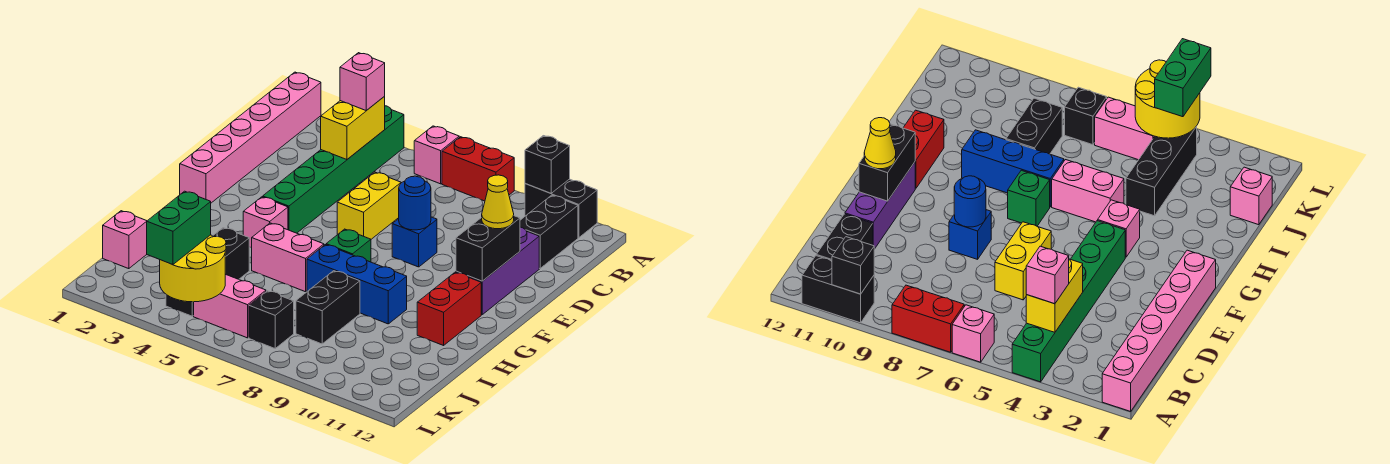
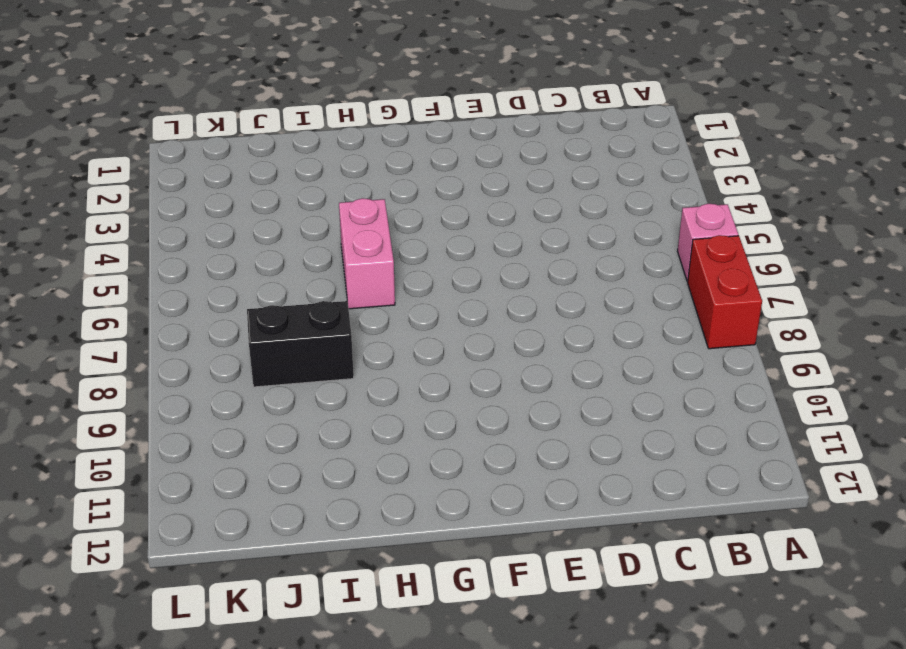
none -> pink brick A1:F1 level 1
none -> green brick A4:F4 level 1
none -> black brick A10:A11 level 1

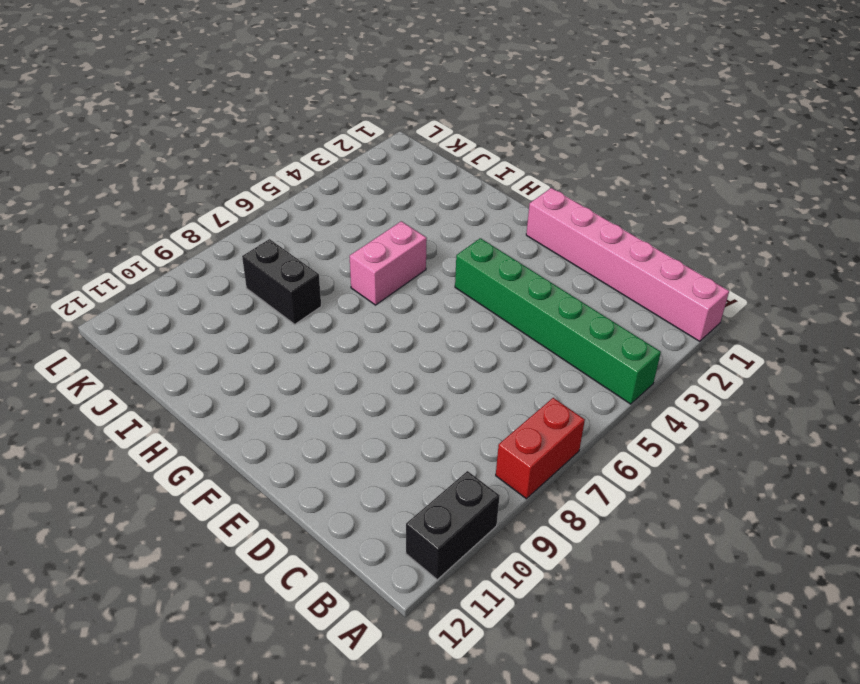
none -> pink brick A6 level 1
none -> black brick B11:C11 level 1
none -> yellow brick D6:E6 level 1

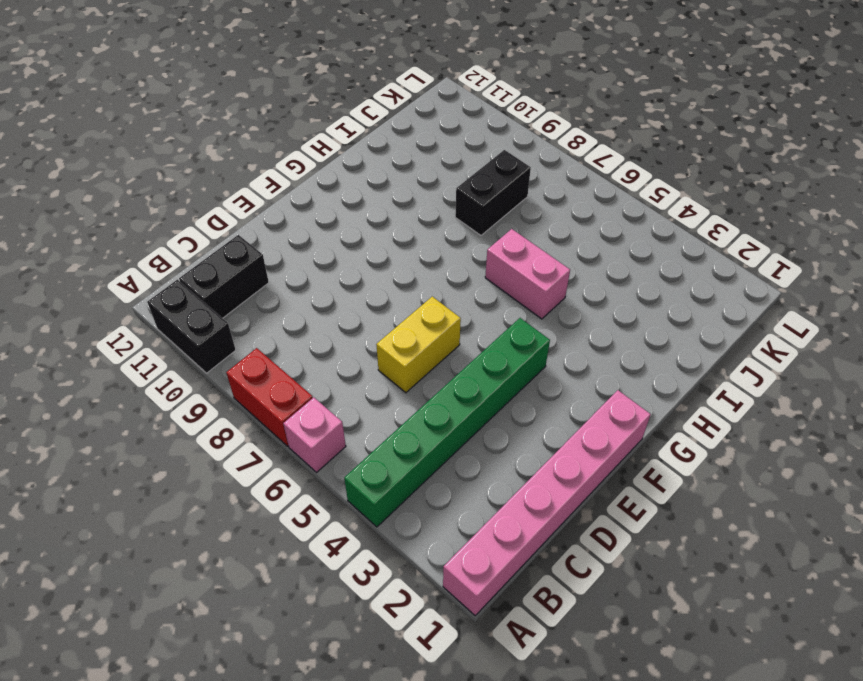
none -> purple brick D11:F11 level 1
none -> blue brick E8 level 1
none -> pink brick G4 level 1

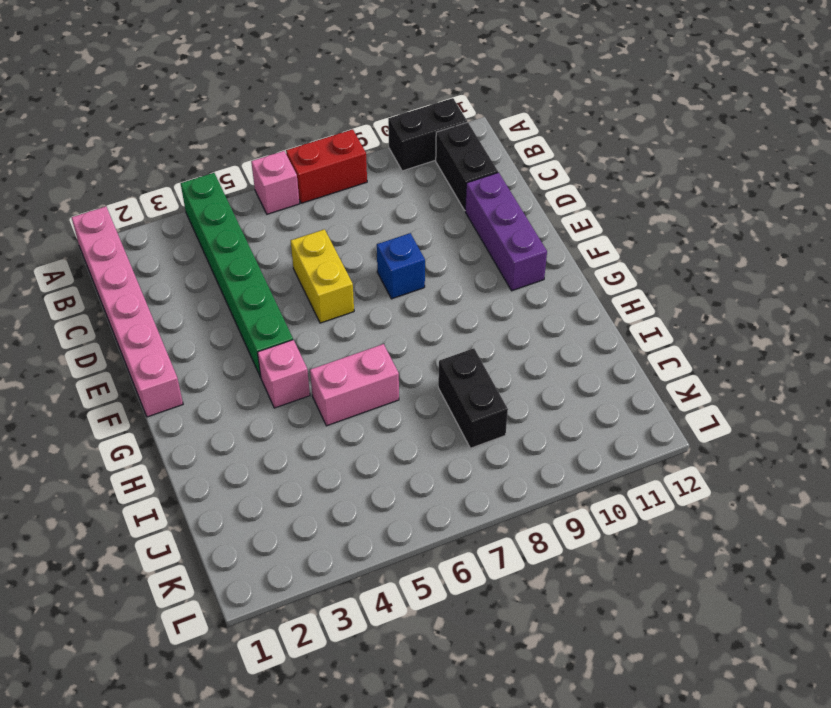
none -> green brick G7 level 1
none -> red brick G11:H11 level 1
none -> blue brick H7:H9 level 1

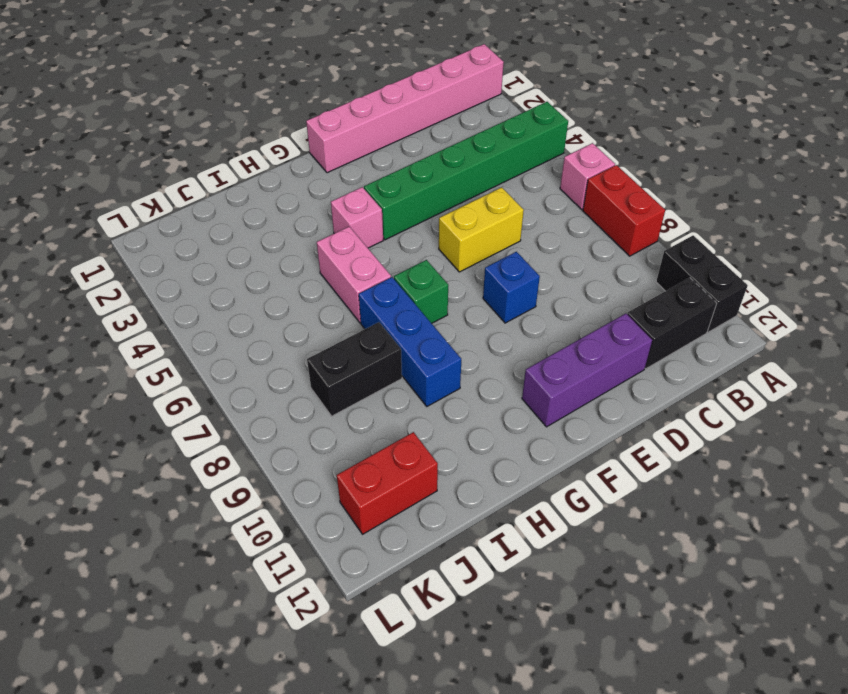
red brick J11:K11 level 1 -> red brick G11:H11 level 1
none -> black brick I4:K4 level 1
none -> pink brick J1 level 1
none -> pink brick K5:K6 level 1

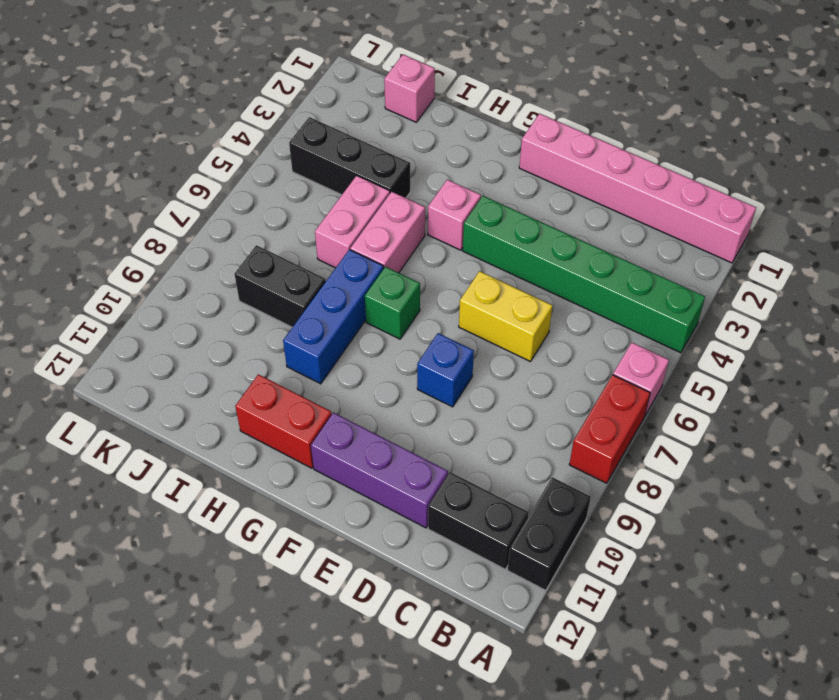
pink brick I5:I6 level 1 -> pink brick K5:K6 level 1
none -> black brick K7 level 1
none -> black brick A10 level 2
none -> yellow brick B4:C4 level 2

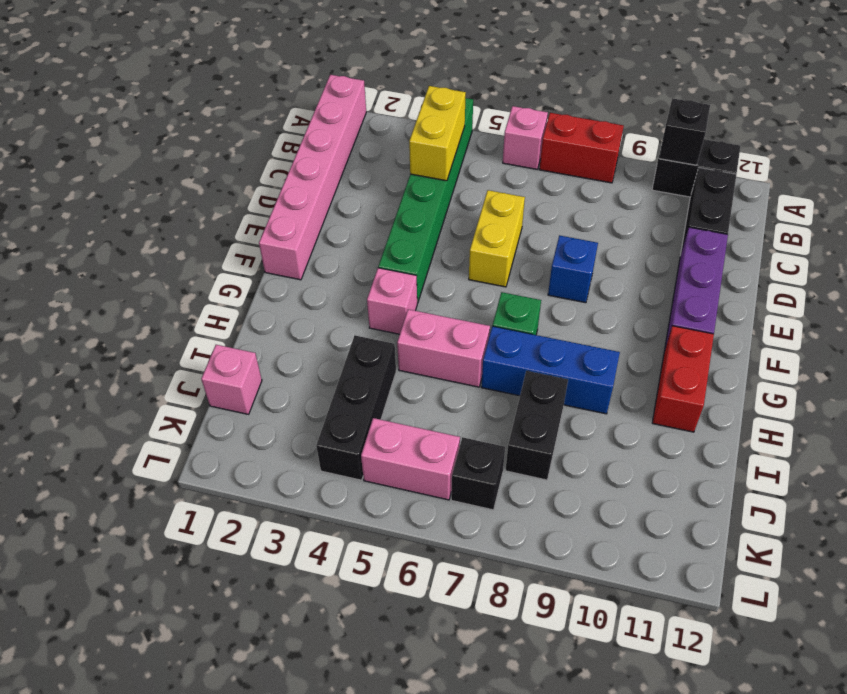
none -> blue round brick E8 level 2
none -> black brick E11:F11 level 2
none -> yellow round brick K4:L5 level 2

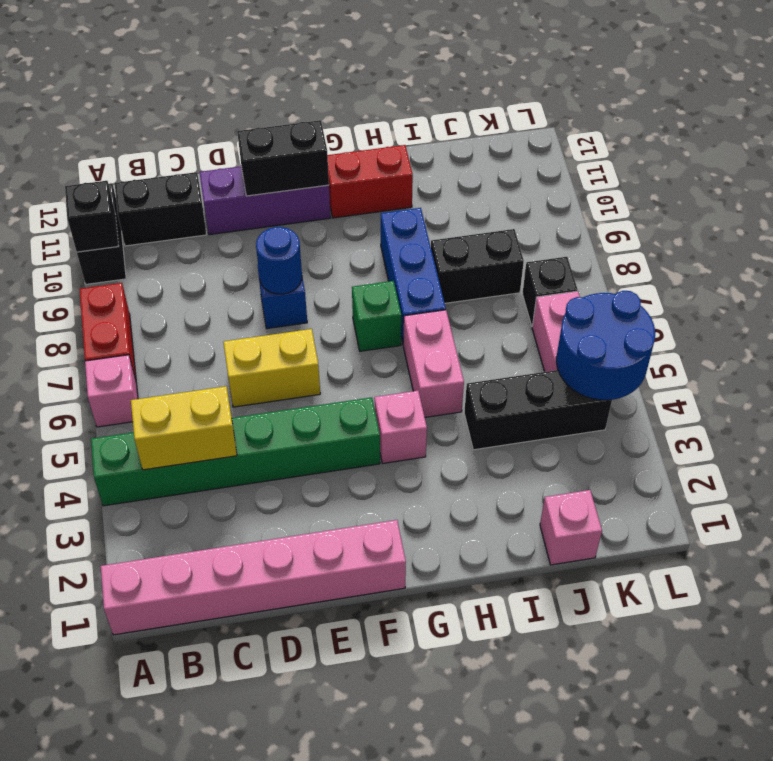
blue round brick K4:L5 level 2 -> yellow round brick K4:L5 level 2
none -> pink brick B4 level 3
none -> yellow cone E11 level 3
none -> green brick K4:L4 level 3

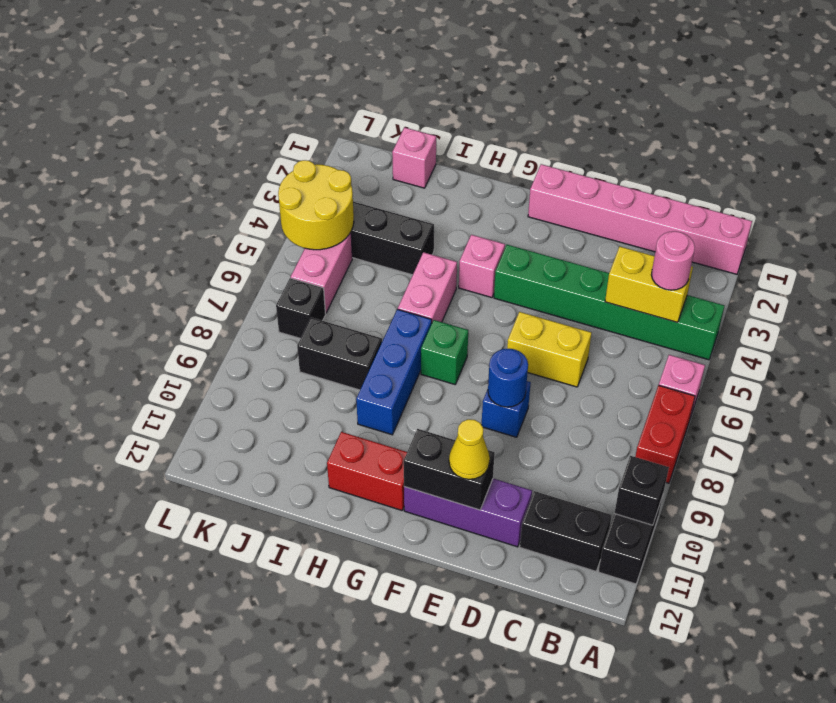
pink round brick B4 level 3 -> pink brick B4 level 3
none -> green brick K4:L4 level 3

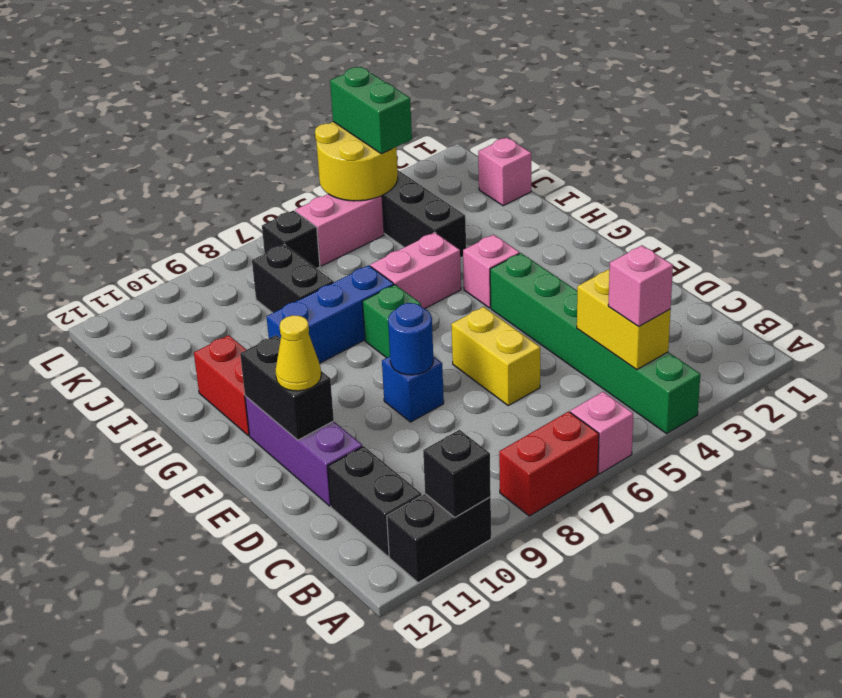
none -> pink brick A1:F1 level 1

